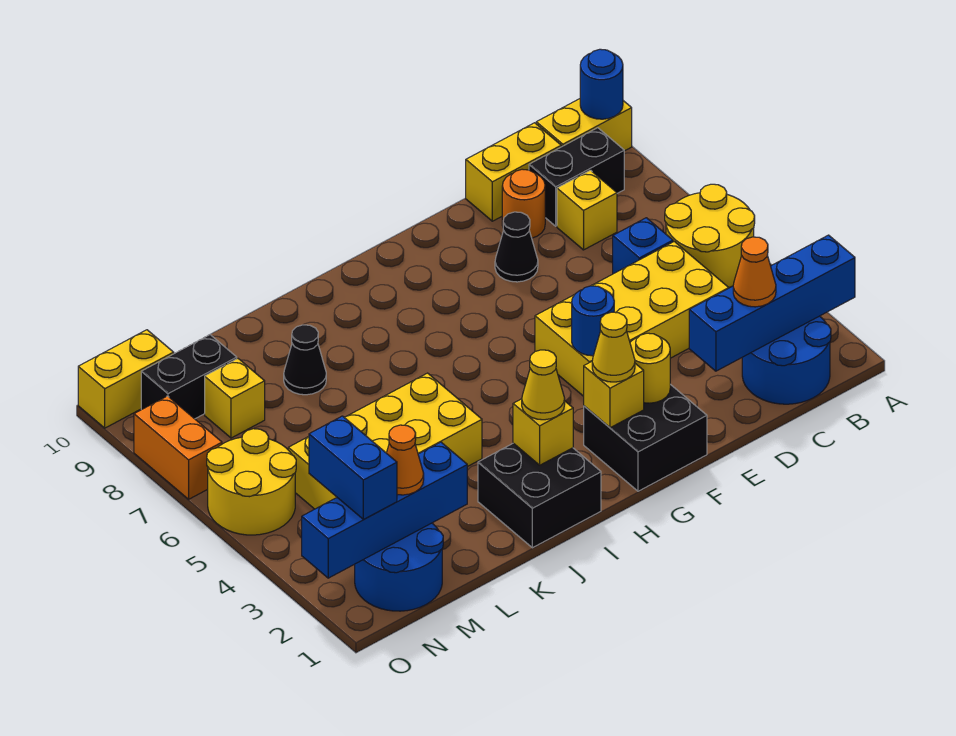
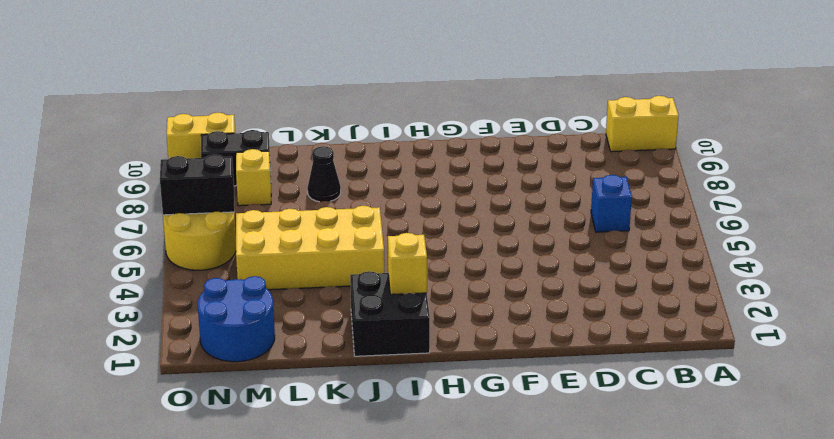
black brick N6:O6 level 2 -> black brick B9:C9 level 1
none -> yellow round brick A5:B6 level 1
none -> blue round brick B1:C2 level 1
none -> yellow brick C4:F5 level 1
none -> yellow brick C8 level 1

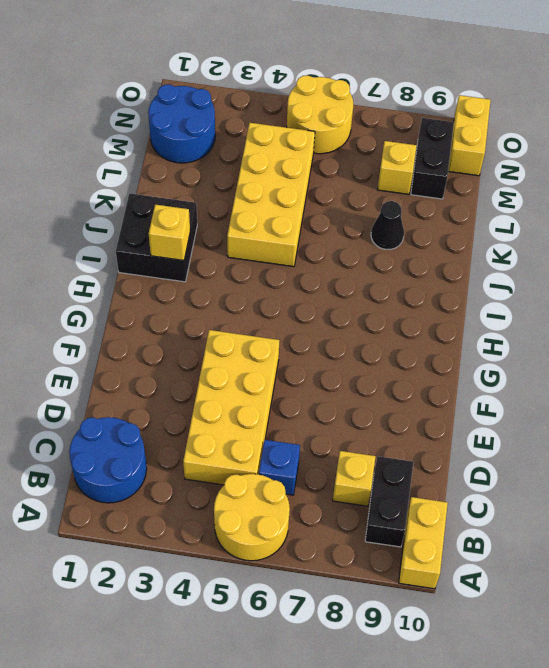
none -> yellow brick C10:D10 level 1
none -> orange round brick D9 level 1
none -> black cone E8 level 1
none -> black brick F1:G2 level 1

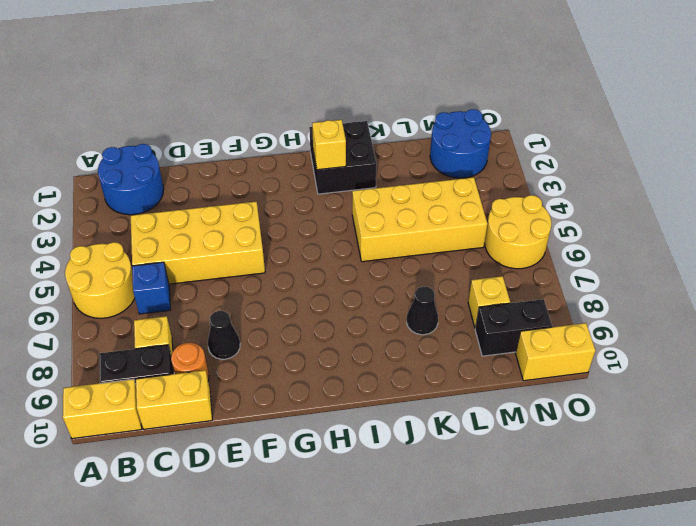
none -> black brick F1:G2 level 1
none -> orange brick O7:O8 level 1
none -> blue brick A2:D2 level 2
none -> blue round brick A10 level 2

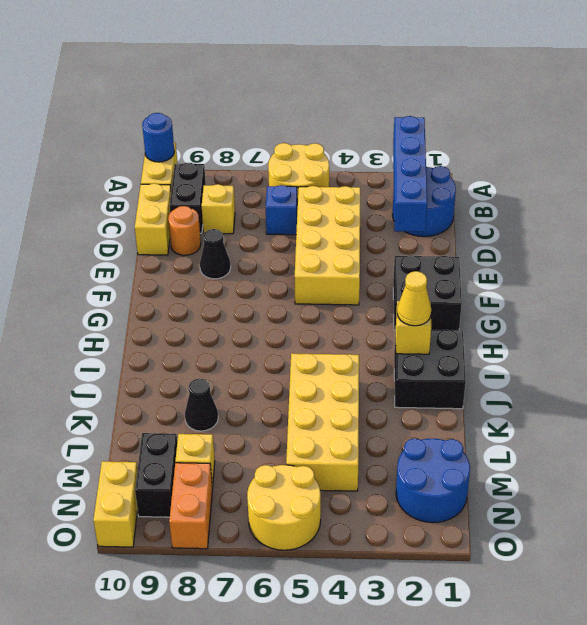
orange brick N8:O8 level 1 -> orange brick O7:O8 level 1
none -> yellow round brick F2 level 2
none -> blue round brick F4 level 2
none -> yellow brick G2 level 2
none -> blue brick L2:O2 level 2

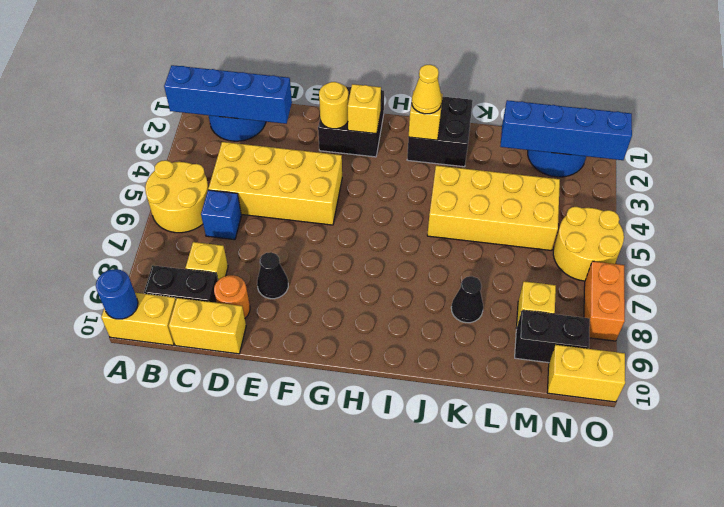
none -> blue round brick F4 level 2
none -> orange cone C2 level 3
none -> yellow cone G2 level 3
none -> orange cone M2 level 3

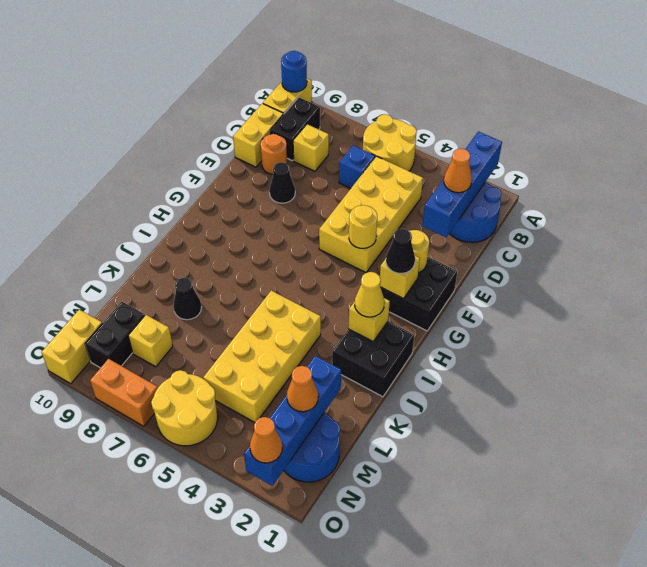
yellow round brick F4 level 2 -> blue round brick F4 level 2
black cone G2 level 3 -> yellow cone G2 level 3
orange cone O2 level 3 -> none
none -> blue brick N2:N3 level 3

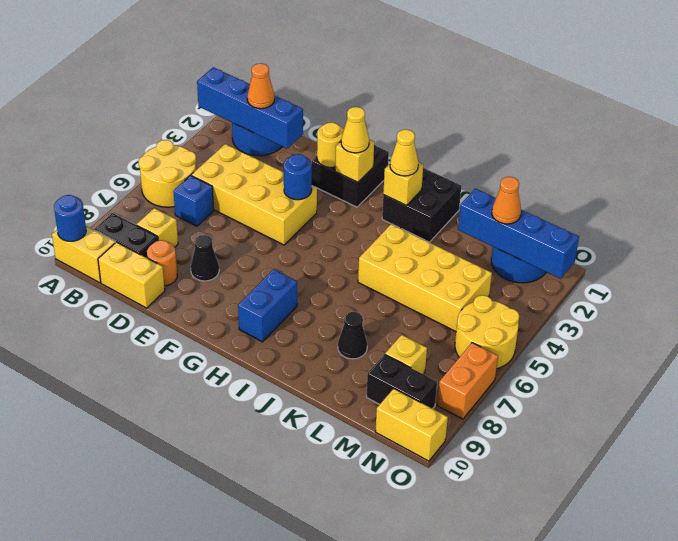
blue brick H8:H9 level 1 -> blue brick N2:N3 level 3

